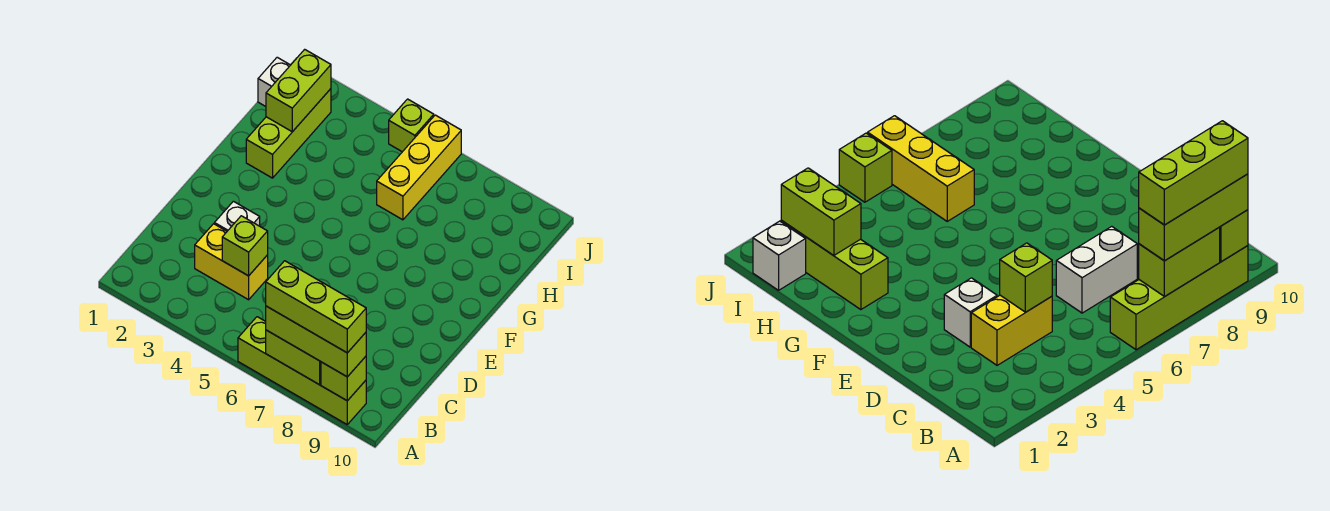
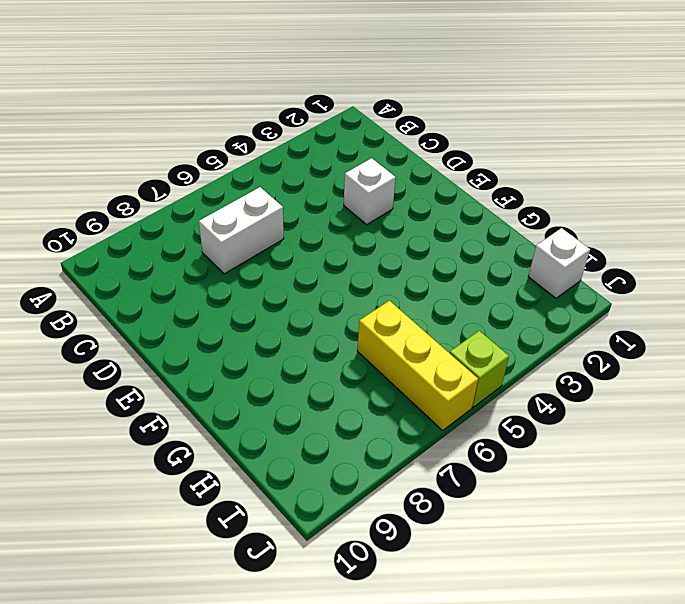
none -> lime brick A6:A9 level 1
none -> yellow brick C3:C4 level 1
none -> lime brick G2:I2 level 1

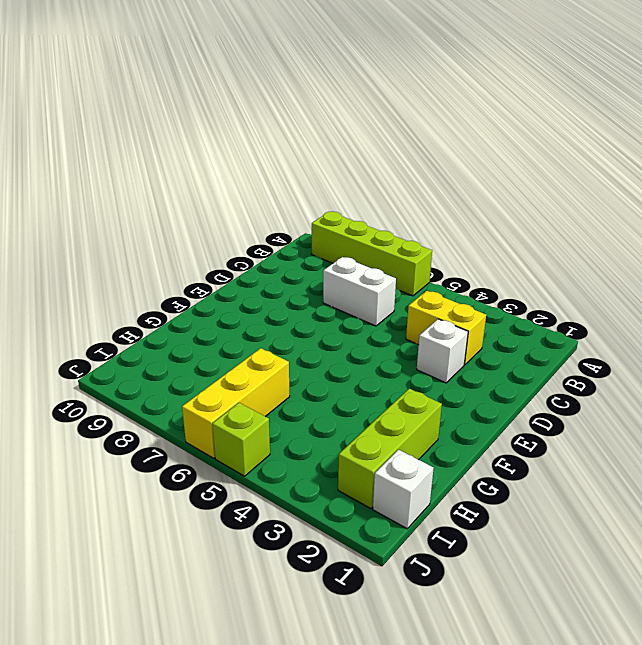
none -> lime brick A7:A8 level 2
none -> lime brick A9 level 2
none -> lime brick C4 level 2

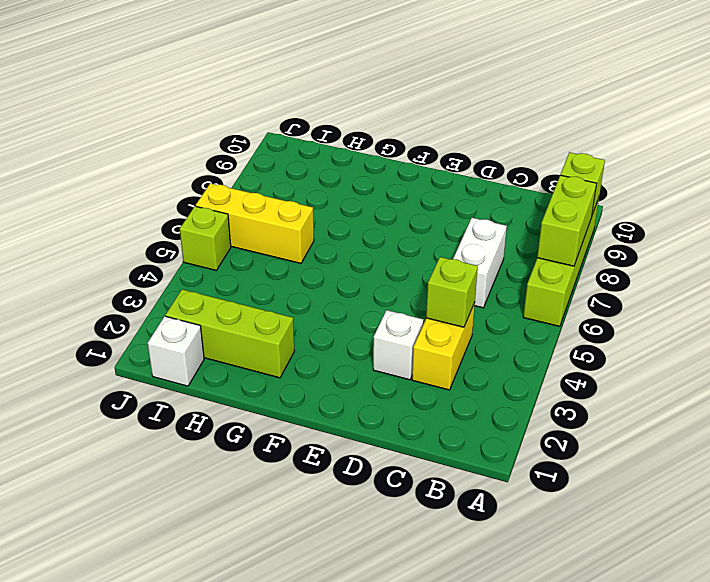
none -> lime brick H2:I2 level 2
none -> lime brick A7:A9 level 3
none -> lime brick A7:A9 level 4

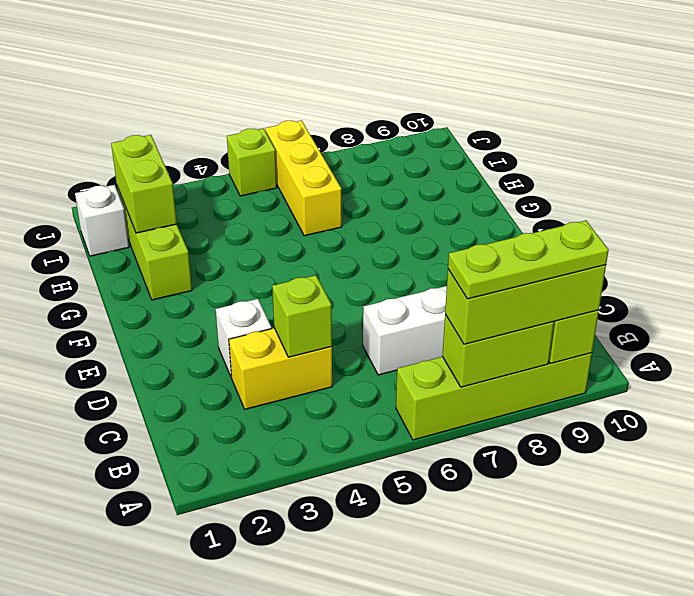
lime plate A7:A9 level 4 -> lime brick A7:A9 level 4

